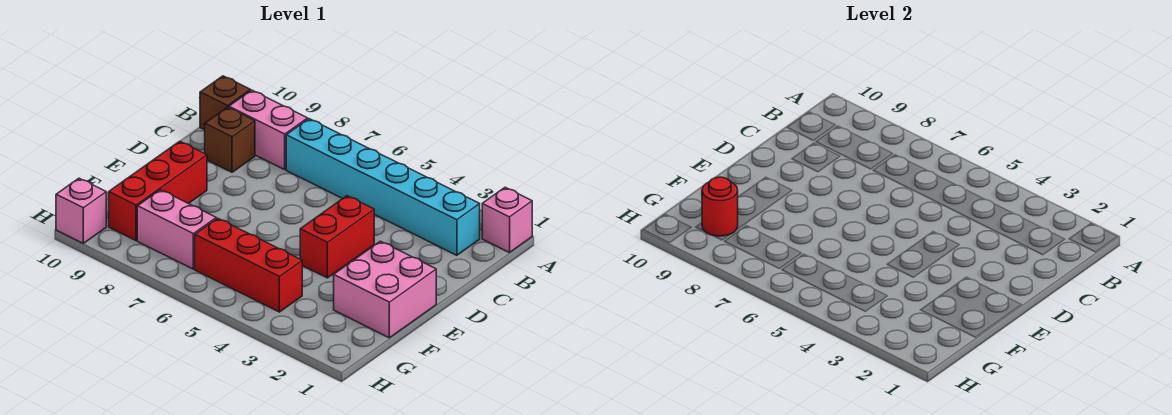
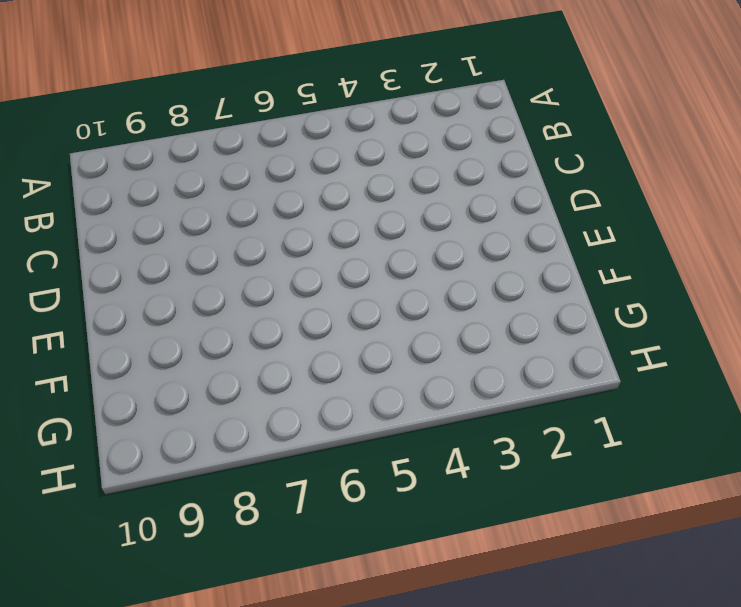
none -> pink brick A1 level 1
none -> cyan brick B2:B7 level 1
none -> pink brick B8:B9 level 1

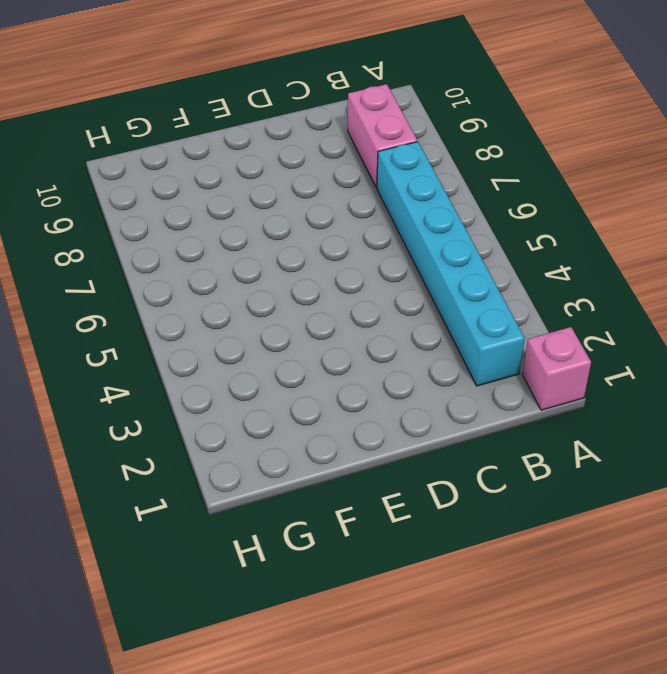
none -> brown brick B10 level 1
none -> brown brick C9 level 1
none -> red brick D4:E4 level 1

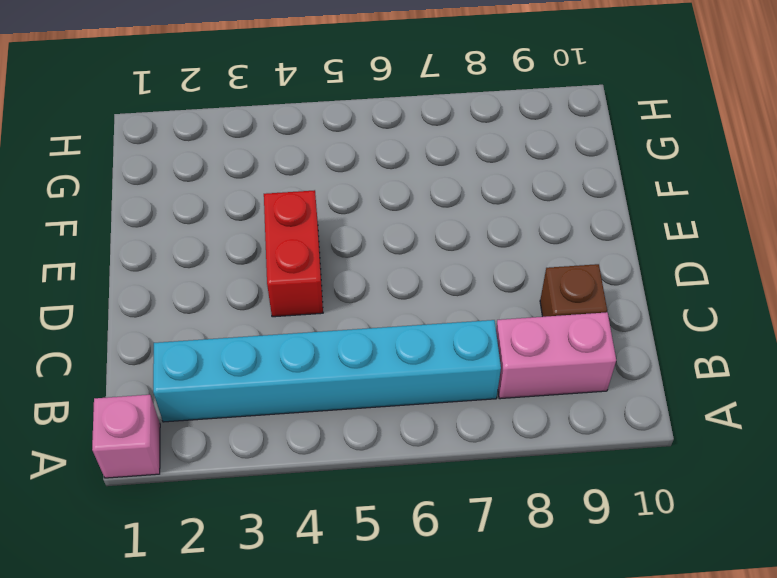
none -> brown brick B10 level 1
none -> pink brick E1:F2 level 1
none -> red brick E9:G9 level 1

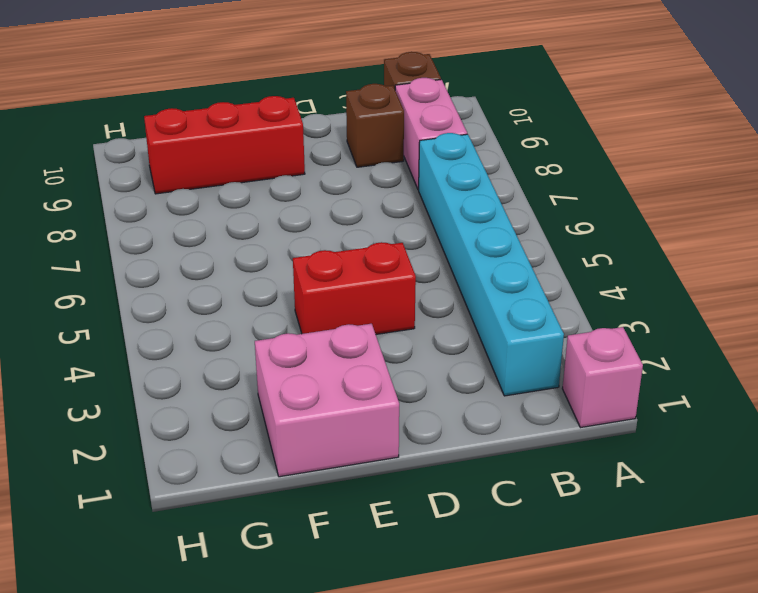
none -> red brick G4:G6 level 1
none -> pink brick G7:G8 level 1
none -> pink brick H10 level 1

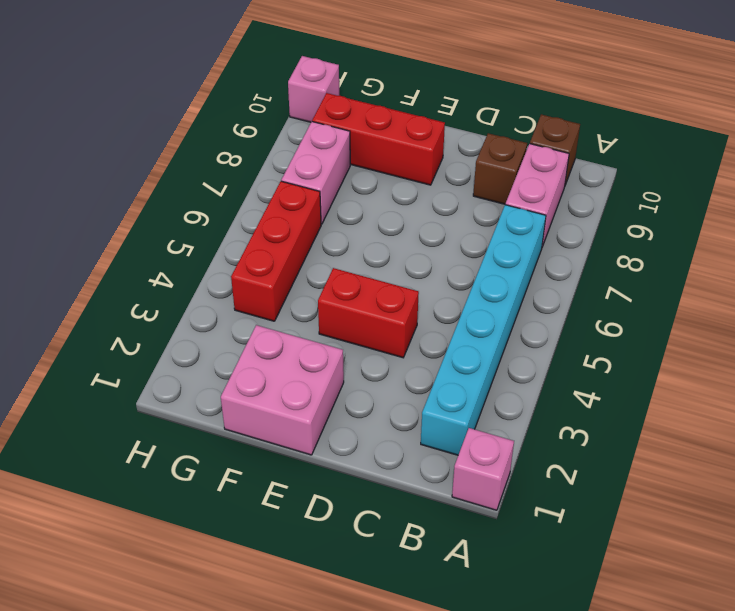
none -> red round brick G9 level 2

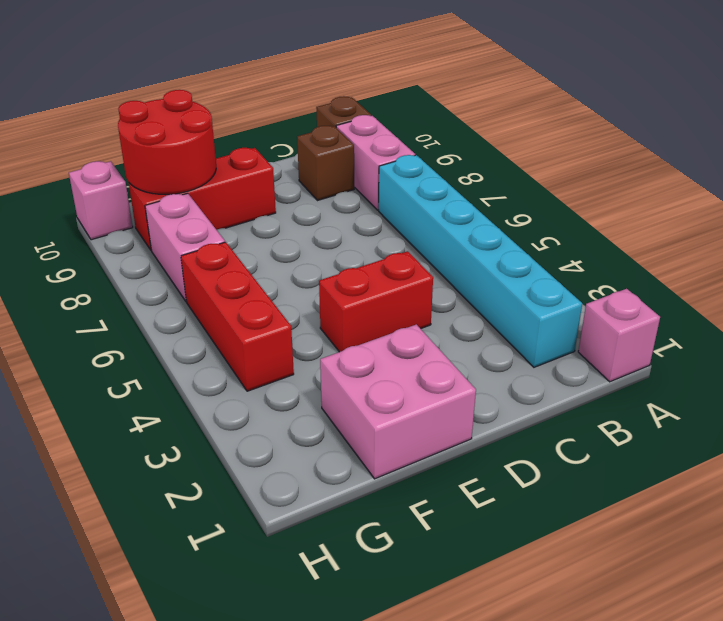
red round brick F9:G10 level 2 -> red round brick G9 level 2

